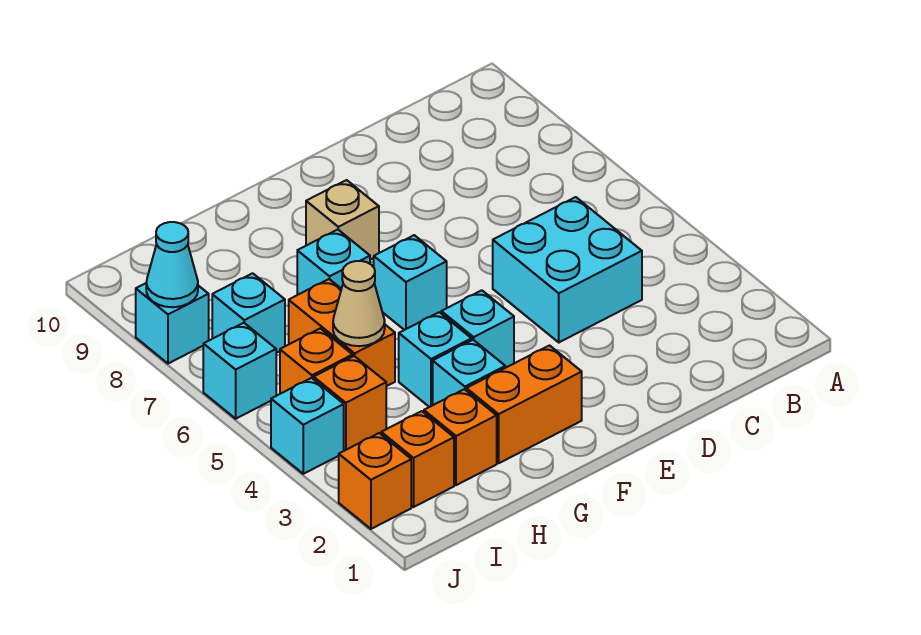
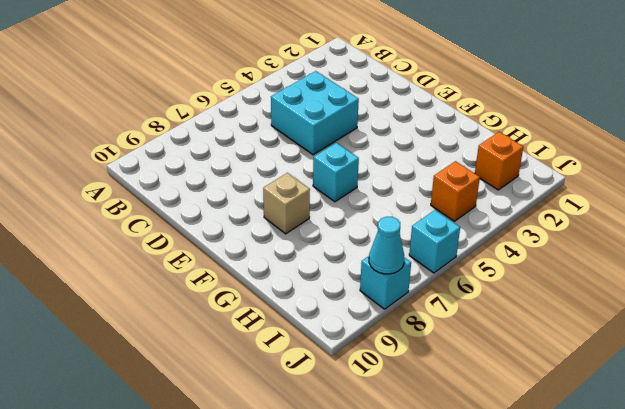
none -> orange brick F2:G2 level 1
none -> cyan brick F4 level 1
none -> cyan brick G3 level 1

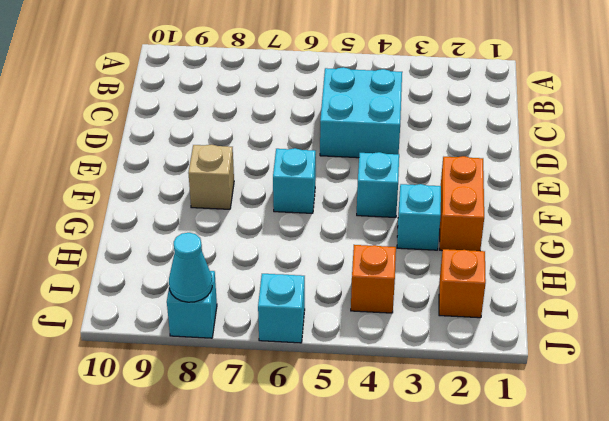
none -> cyan brick G4 level 1
none -> cyan brick G7 level 1
none -> orange brick H2 level 1

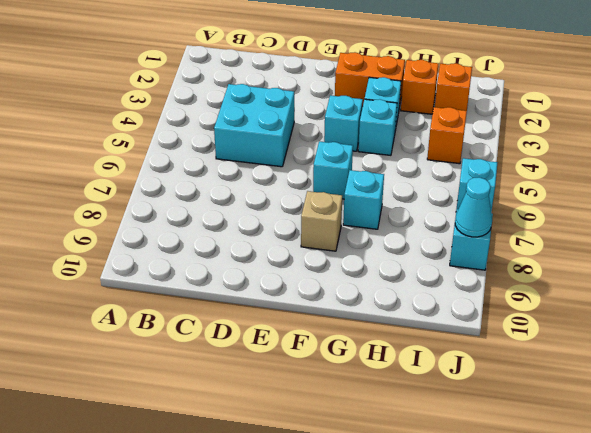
none -> orange brick H5:H6 level 1
none -> orange brick I5 level 1
none -> cyan brick I7 level 1

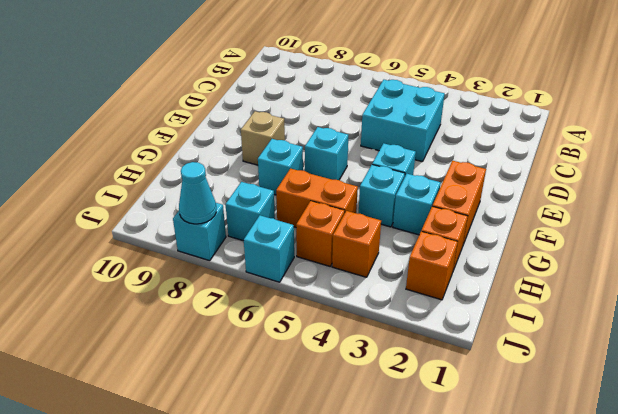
none -> orange brick J2 level 1
none -> cyan brick J4 level 1
none -> tan cone H5 level 2

